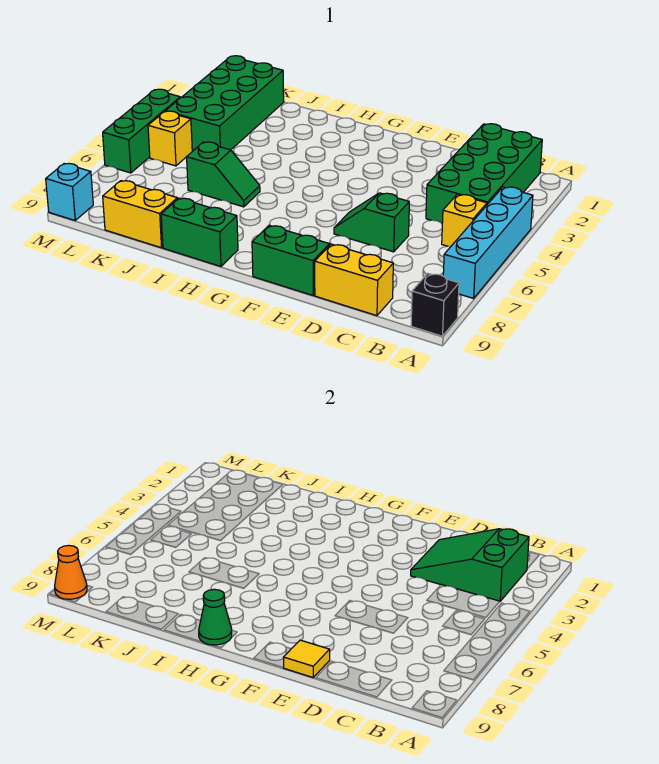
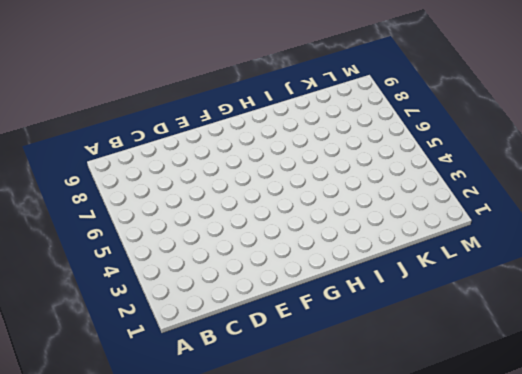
none -> cyan brick A4:A7 level 1
none -> black brick A9 level 1
none -> green brick B1:C4 level 1

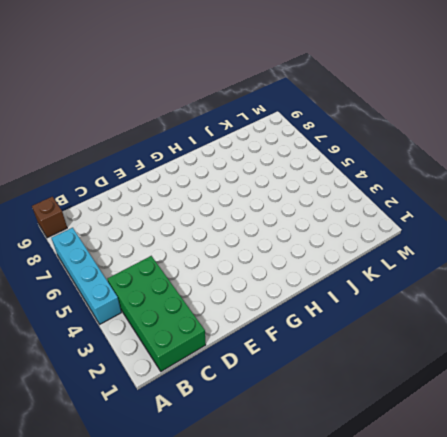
brown brick A9 level 1 -> black brick A9 level 1
none -> yellow brick B5 level 1
none -> yellow brick C9:D9 level 1
none -> green slope D6:E6 level 1 top D

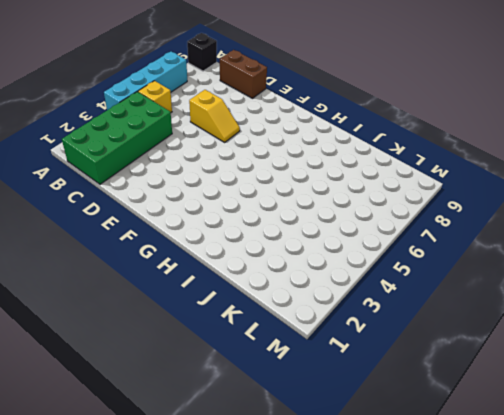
brown brick C9:D9 level 1 -> yellow brick C9:D9 level 1
yellow slope D6:E6 level 1 top D -> green slope D6:E6 level 1 top D
none -> green brick E9:F9 level 1
none -> green brick H9:I9 level 1
none -> green slope I6:J6 level 1 top J

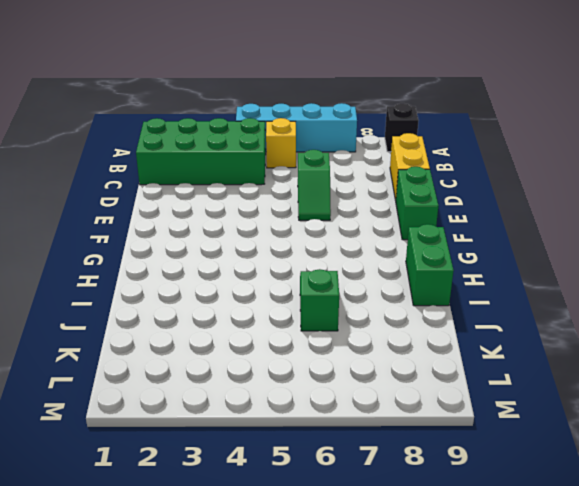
none -> yellow brick J9:K9 level 1
none -> green brick K1:L4 level 1
none -> yellow brick L5 level 1

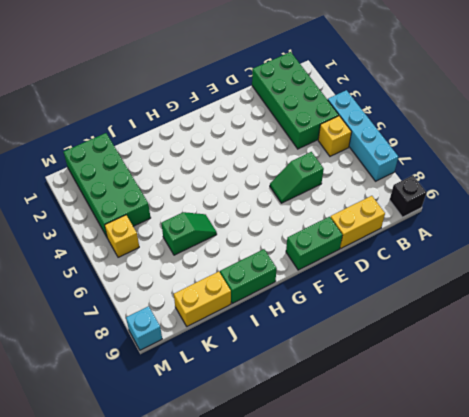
none -> green brick M4:M6 level 1
none -> green slope B2:D3 level 2 top B
none -> yellow tile E9 level 2

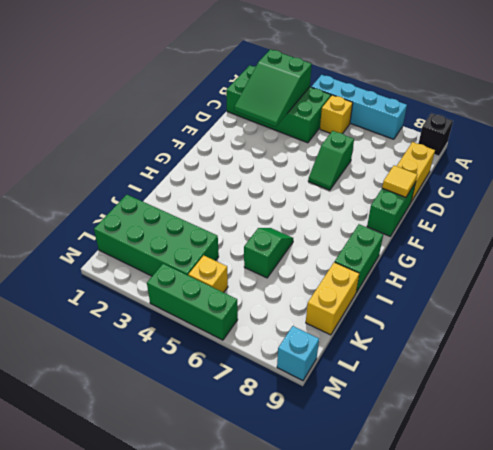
none -> green cone H9 level 2
none -> orange cone M9 level 2

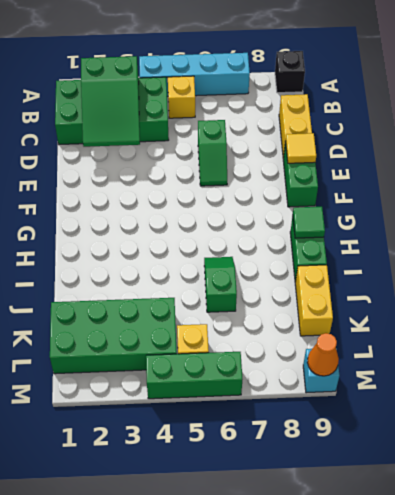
green tile H9 level 2 -> green cone H9 level 2

